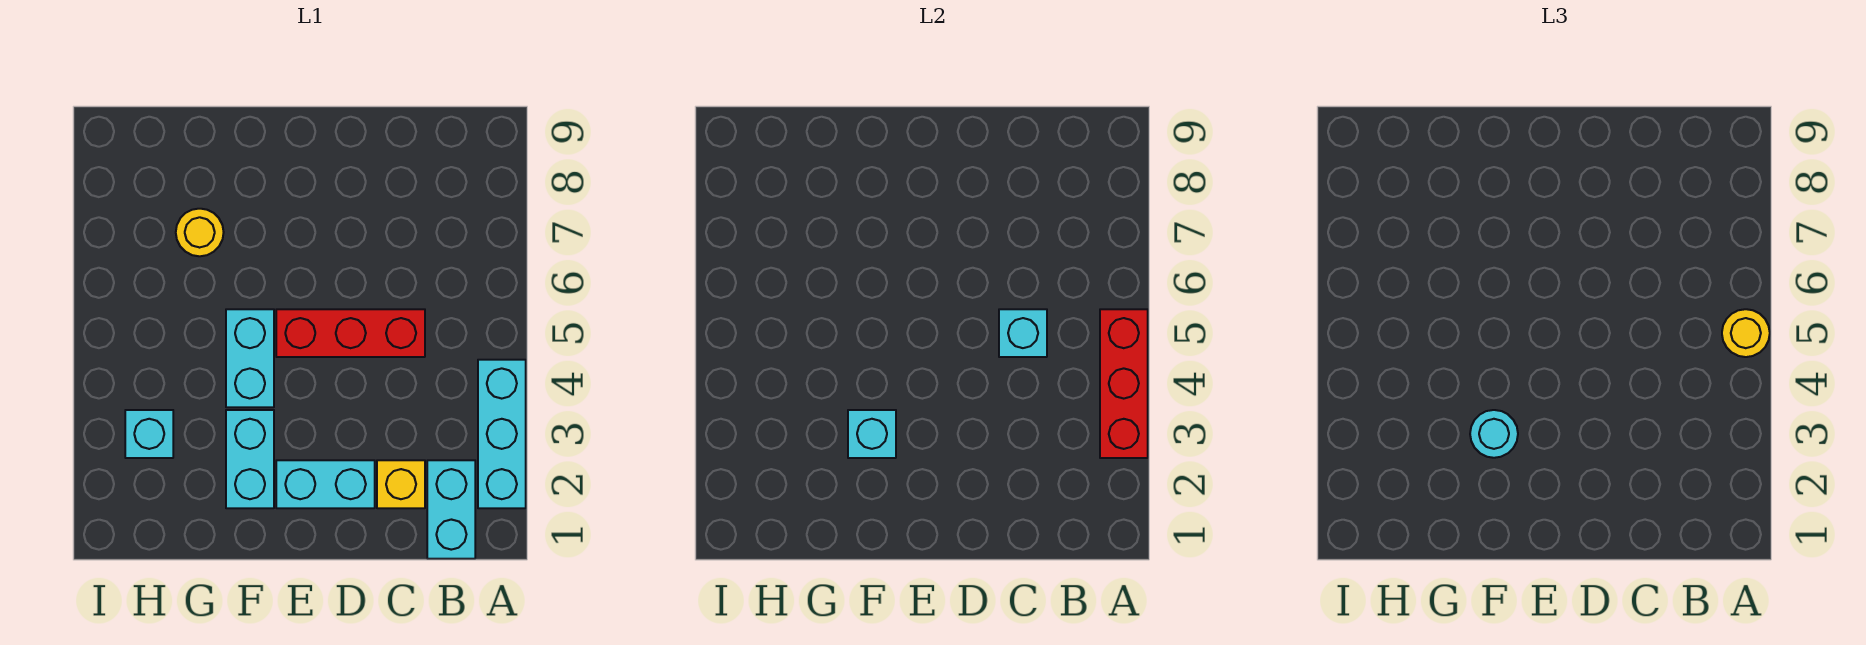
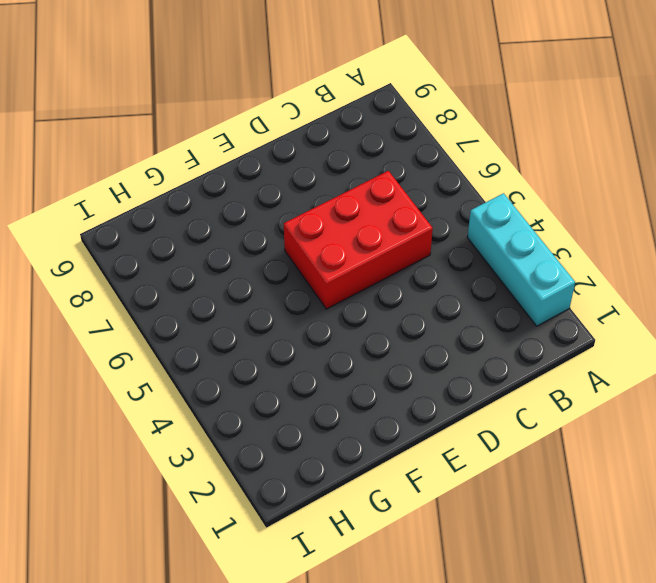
red brick C5:E6 level 1 -> red brick C5:E5 level 1
none -> cyan brick B1:B2 level 1
none -> yellow brick C2 level 1
none -> cyan brick D2:E2 level 1

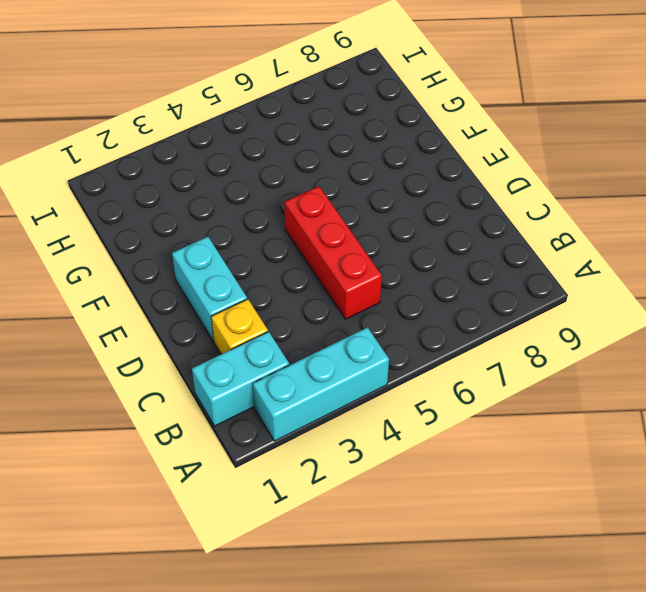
none -> cyan brick F2:F3 level 1
none -> cyan brick F4:F5 level 1
none -> yellow round brick G7 level 1

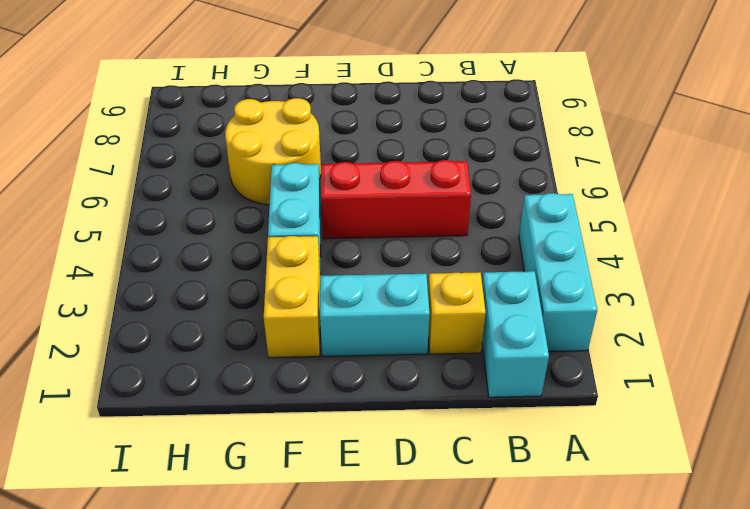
yellow brick F2:F3 level 1 -> cyan brick F2:F3 level 1
yellow round brick F6:G7 level 1 -> yellow round brick G7 level 1
none -> cyan brick H3 level 1
none -> red brick A3:A5 level 2
none -> cyan brick C5 level 2

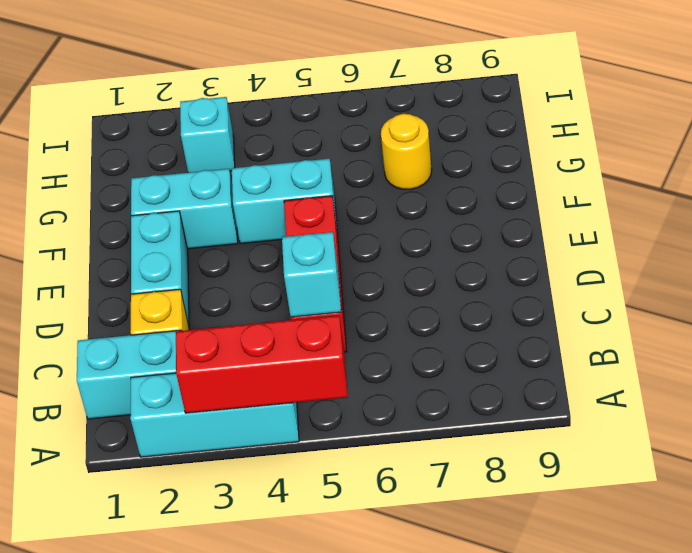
none -> cyan brick F3 level 2
none -> yellow round brick A5 level 3
none -> cyan round brick F3 level 3

